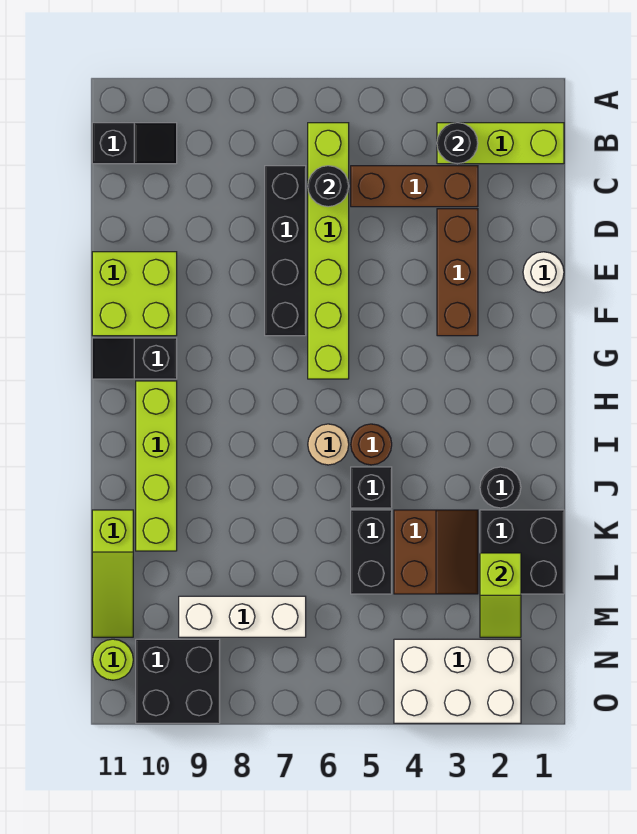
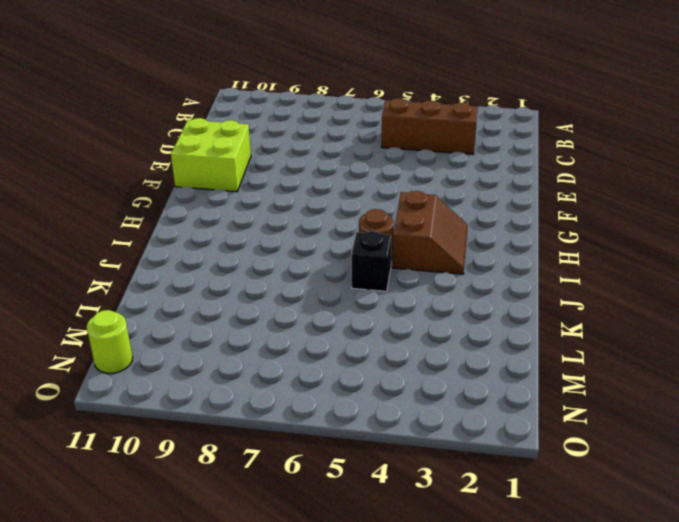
brown slope H3:I4 level 1 top 4 -> brown slope K3:L4 level 1 top 4
none -> lime brick B1:B3 level 1
none -> lime brick B6:G6 level 1
none -> black slope B10:B11 level 1 top 11

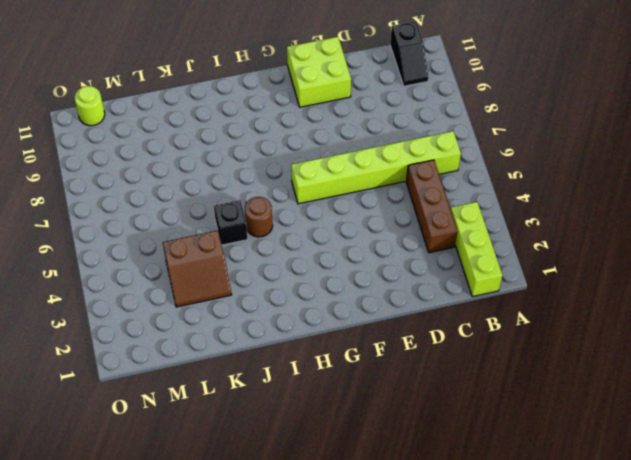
none -> black brick C7:F7 level 1
none -> brown brick D3:F3 level 1
none -> white round brick E1 level 1

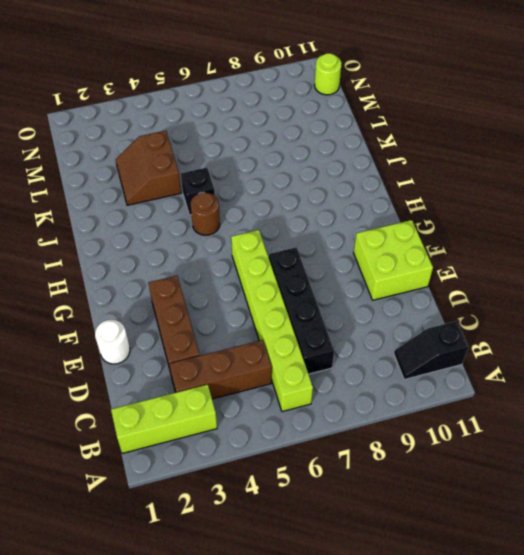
none -> black slope G10:G11 level 1 top 10
none -> lime brick H10:K10 level 1
none -> tan round brick I6 level 1

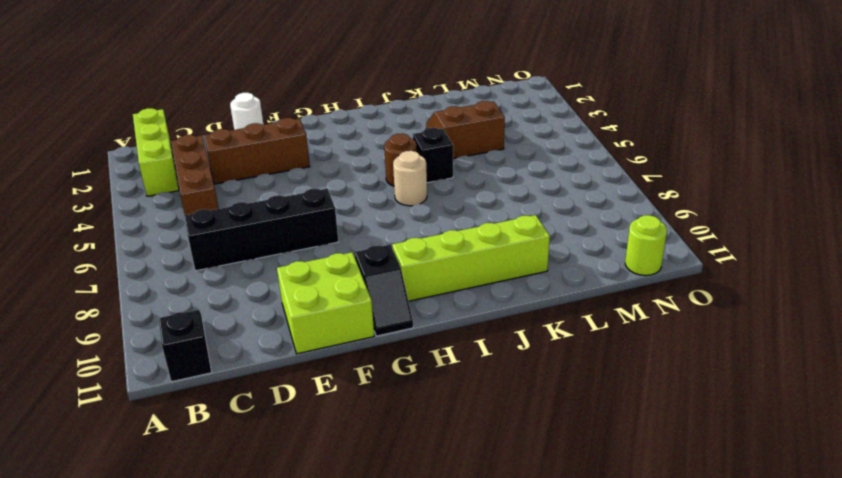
none -> lime brick B6:G6 level 1
none -> black round brick J2 level 1
none -> black brick K1:L2 level 1

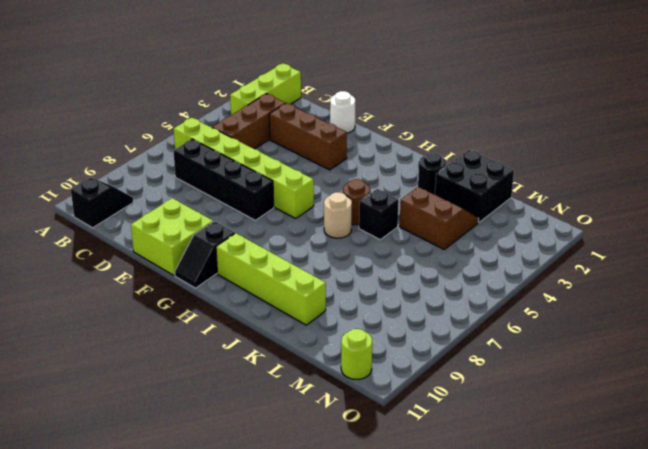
none -> black brick K5:L5 level 1
none -> lime slope K11:M11 level 1 top K
none -> white brick M7:M9 level 1

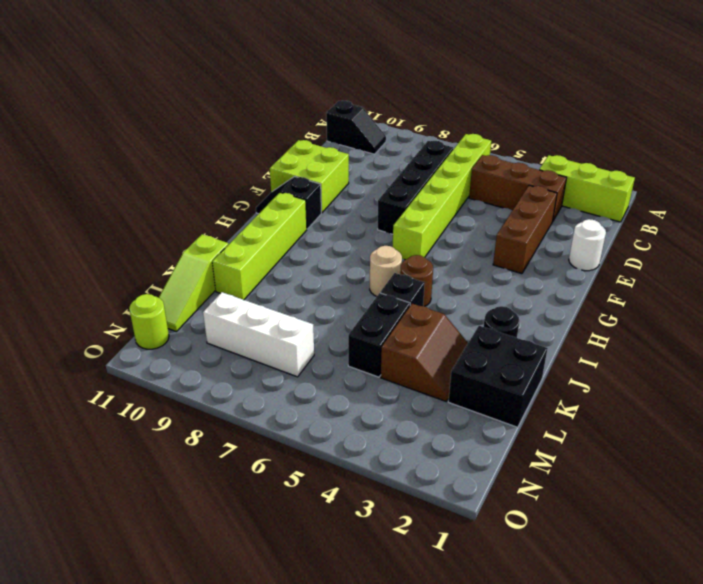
none -> white brick N2:O4 level 1
none -> black brick N9:O10 level 1
none -> black round brick B3 level 2

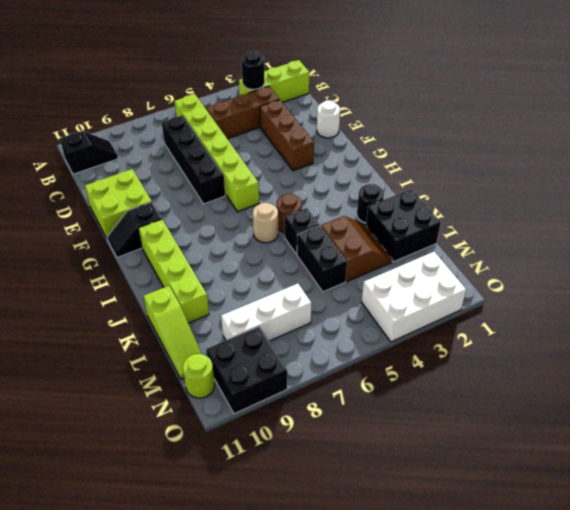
none -> black round brick C6 level 2
none -> lime slope L2:M2 level 2 top L

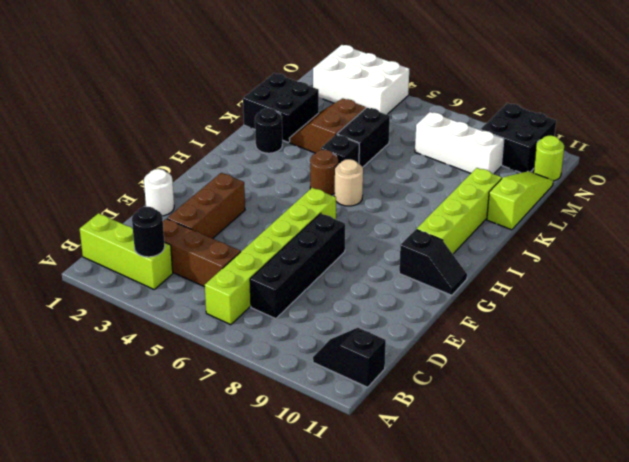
none -> lime brick E10:F11 level 1
none -> black round brick C6 level 2
none -> lime slope L2:M2 level 2 top L

